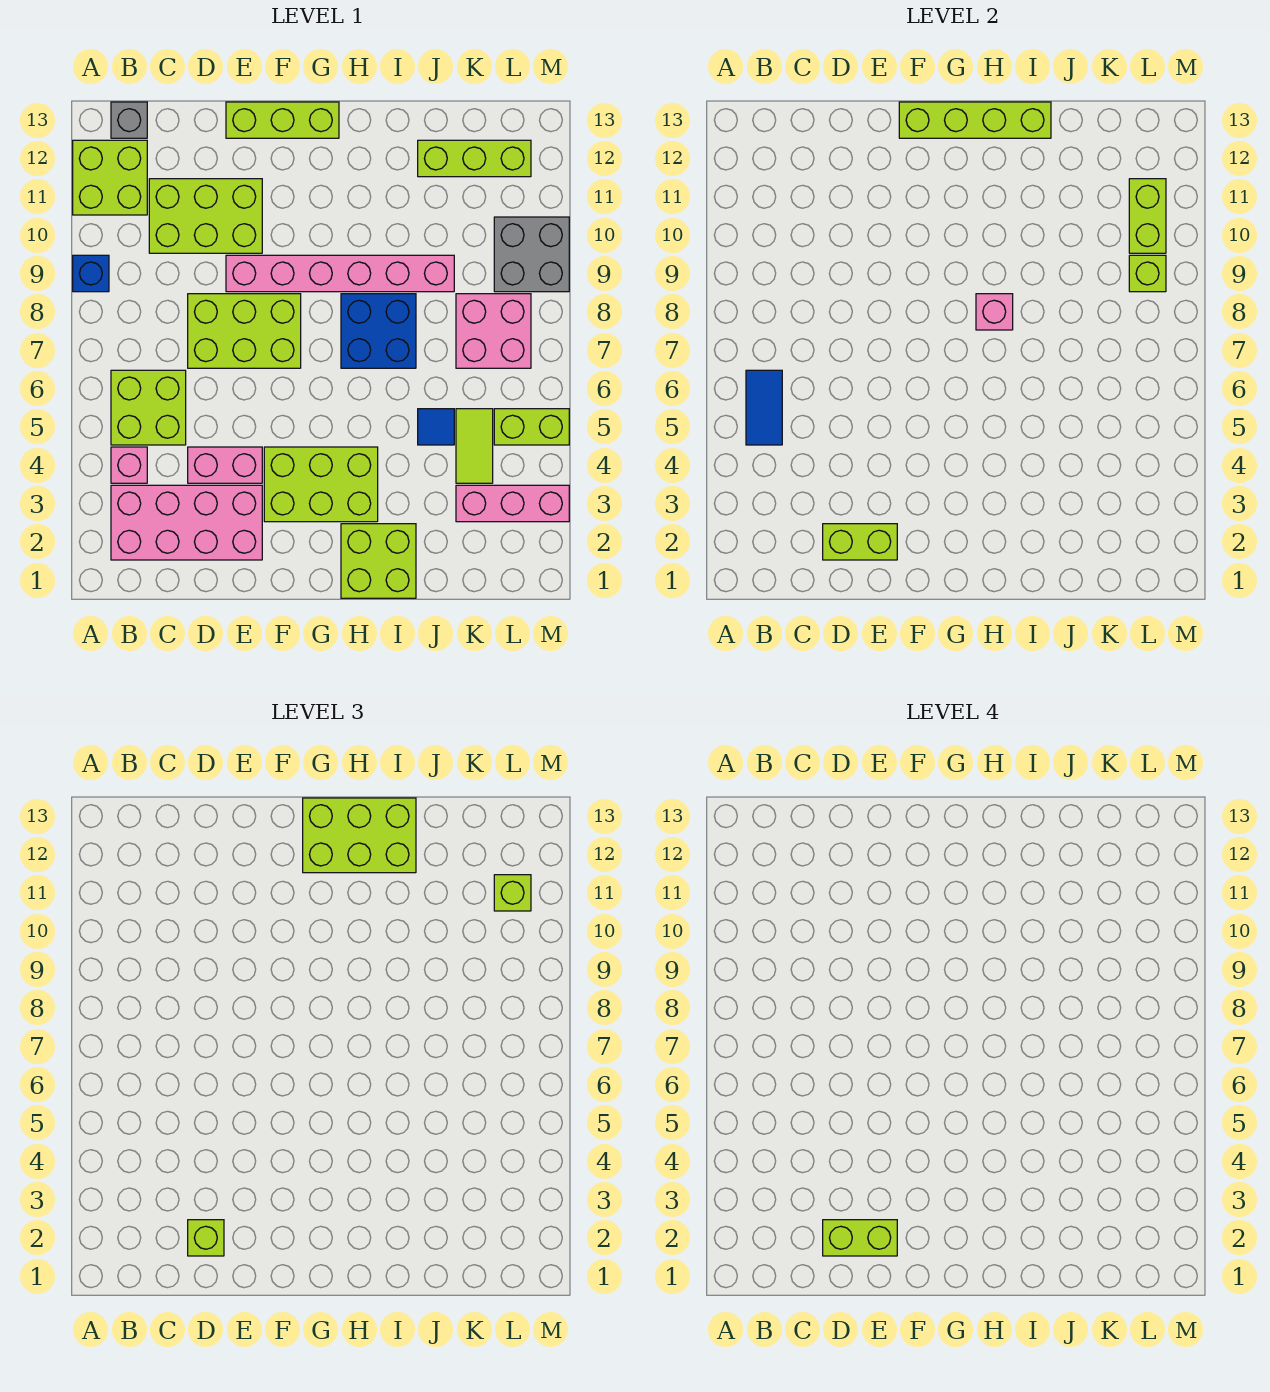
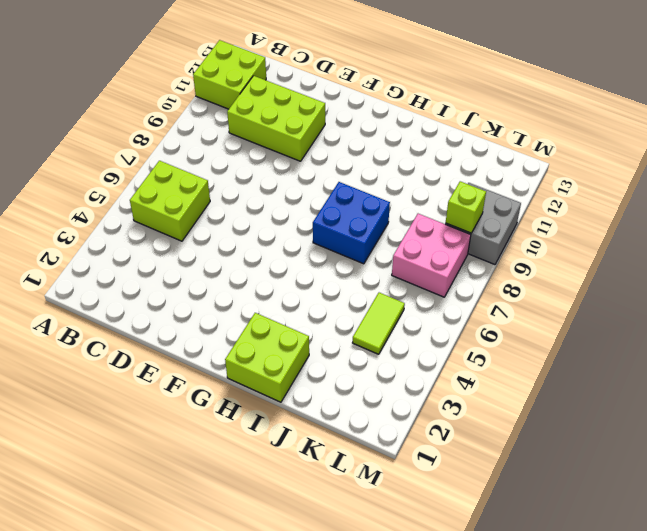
none -> blue brick A9 level 1
none -> pink brick B2:E3 level 1
none -> pink brick B4 level 1
none -> grey brick B13 level 1

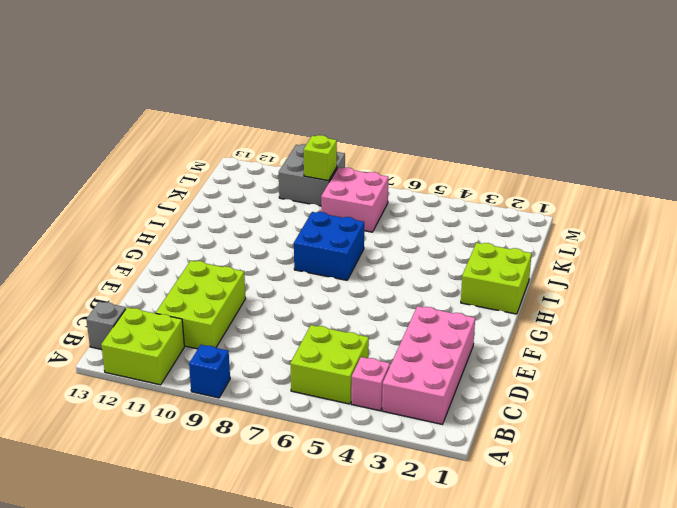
none -> pink brick D4:E4 level 1
none -> lime brick D7:F8 level 1
none -> pink brick E9:J9 level 1
none -> lime brick E13:G13 level 1

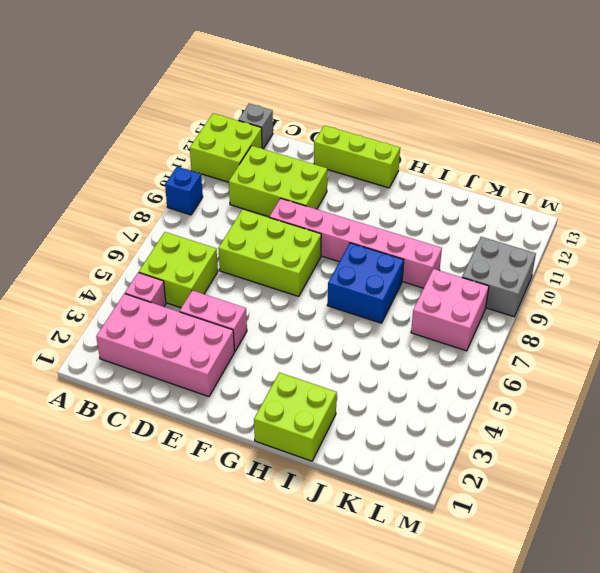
none -> lime brick F3:H4 level 1
none -> blue tile J5 level 1
none -> lime brick J12:L12 level 1
none -> pink brick K3:M3 level 1

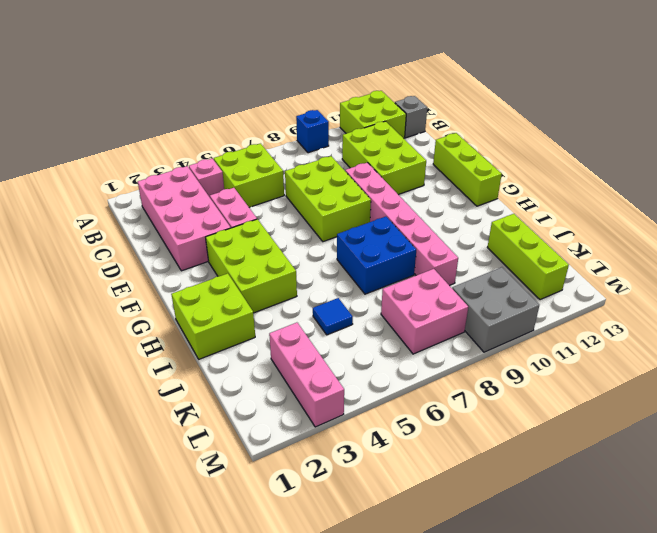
none -> lime tile K4:K5 level 1
none -> lime brick L5:M5 level 1
none -> blue tile B5:B6 level 2
none -> lime brick D2:E2 level 2

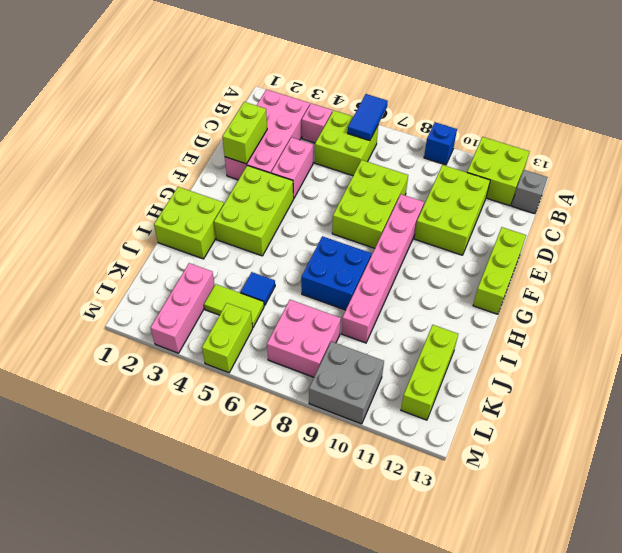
blue tile A6:B6 level 2 -> blue tile B5:B6 level 2
none -> lime brick F13:I13 level 2
none -> pink brick H8 level 2
none -> lime brick L9 level 2
none -> lime brick L10:L11 level 2

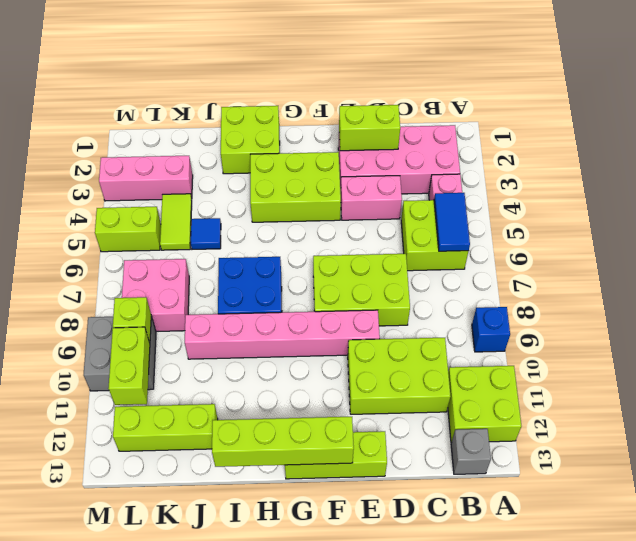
none -> pink brick H8 level 2
none -> lime brick D2 level 3
none -> lime brick G12:I13 level 3
none -> lime brick L11 level 3

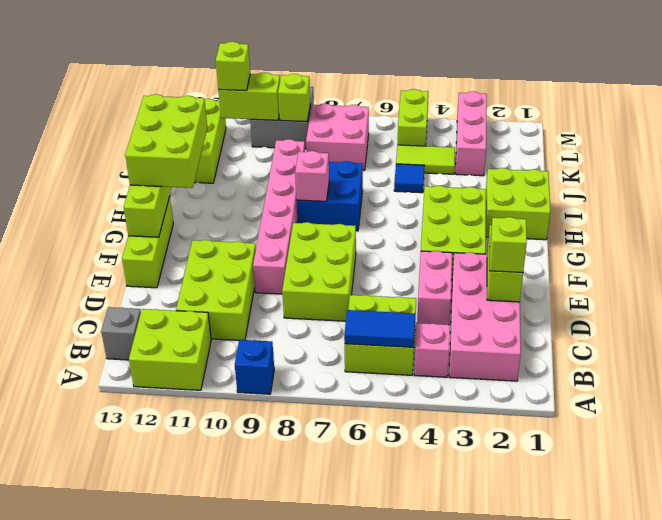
none -> lime brick D2:E2 level 4

